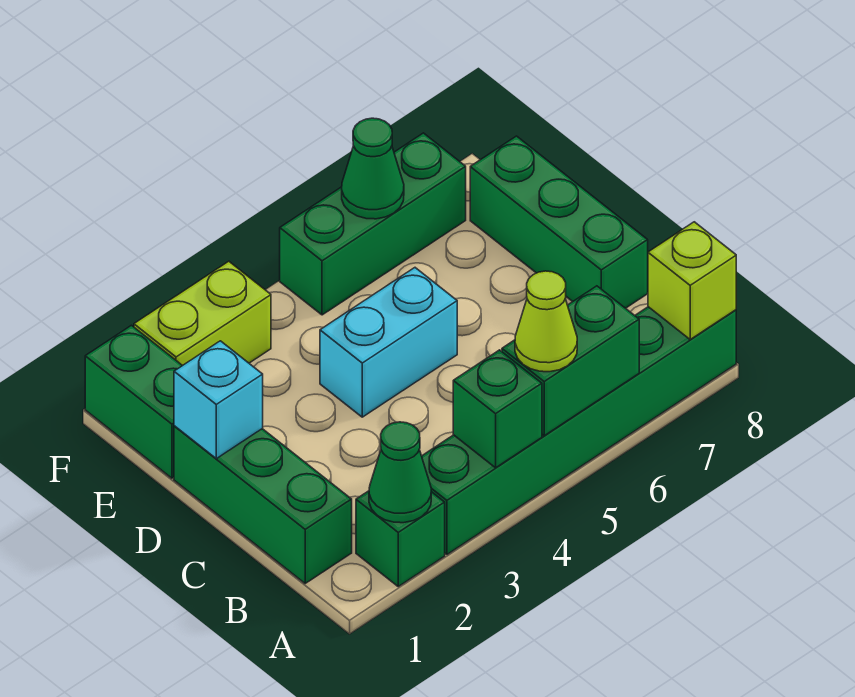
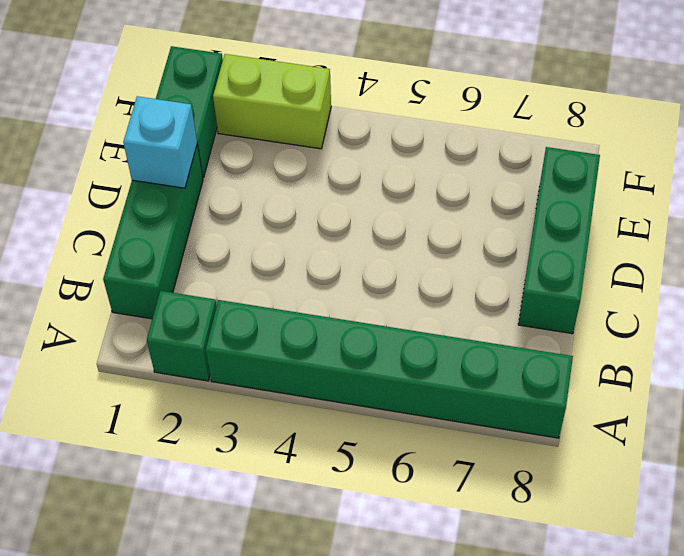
none -> cyan brick D4:D5 level 1
none -> green brick F5:F7 level 1
none -> green cone A2 level 2

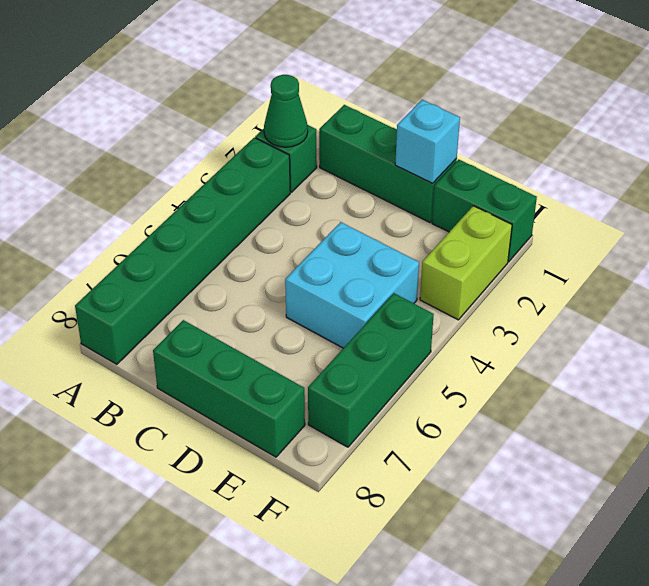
cyan brick D4:E5 level 1 -> cyan brick D4:D5 level 1
none -> green brick A4 level 2
none -> green brick A5:A6 level 2
none -> lime brick A8 level 2

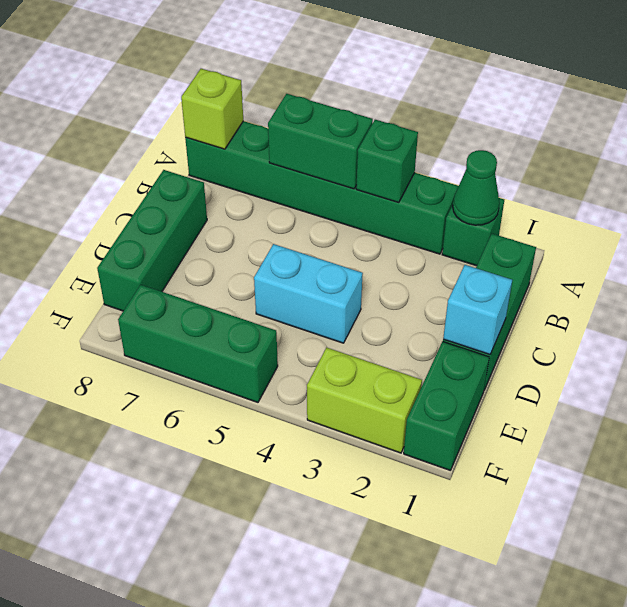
none -> green cone F6 level 2
none -> lime cone A5 level 3

